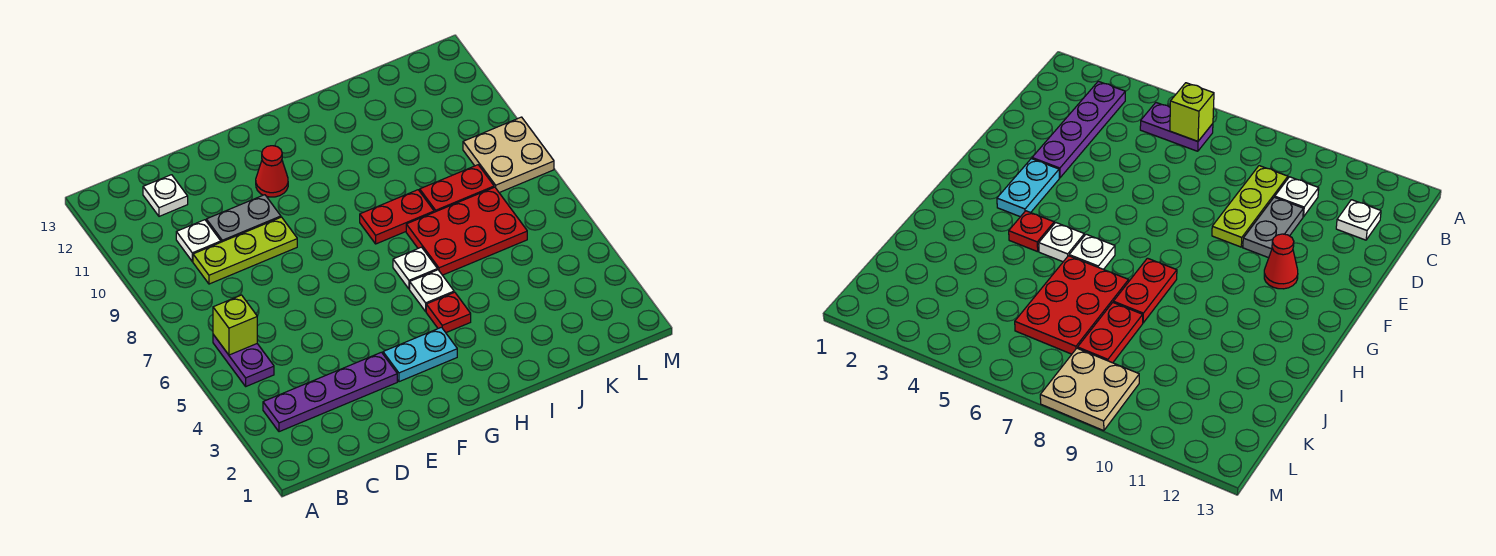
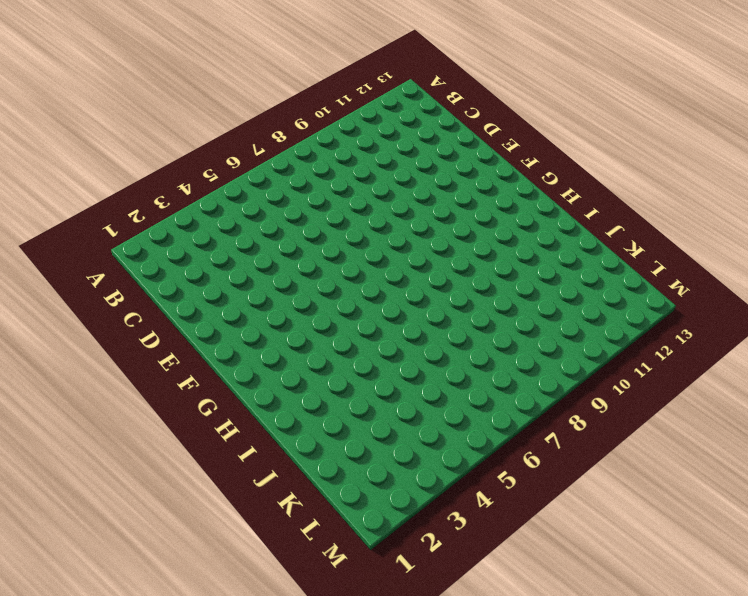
none -> purple plate B3:E3 level 1
none -> purple plate B5:B6 level 1
none -> lime plate C9:E9 level 1

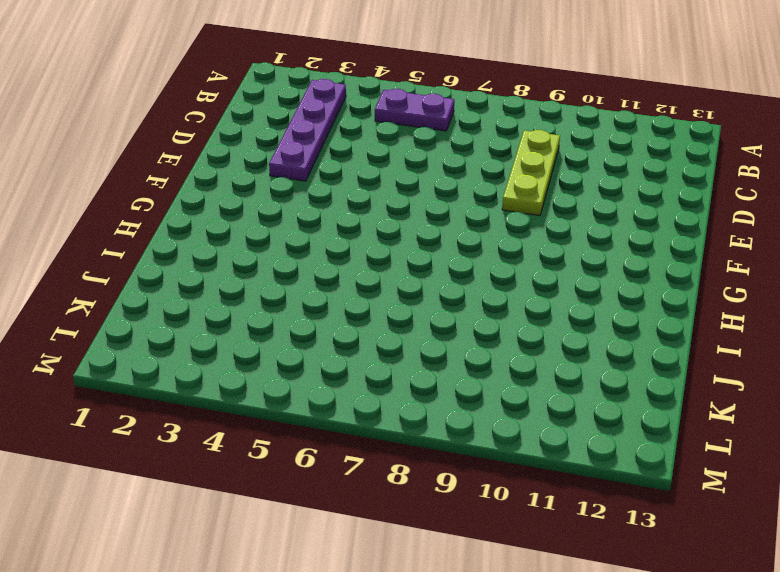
none -> white plate C10 level 1
none -> white plate C12 level 1
none -> grey plate D10:E10 level 1

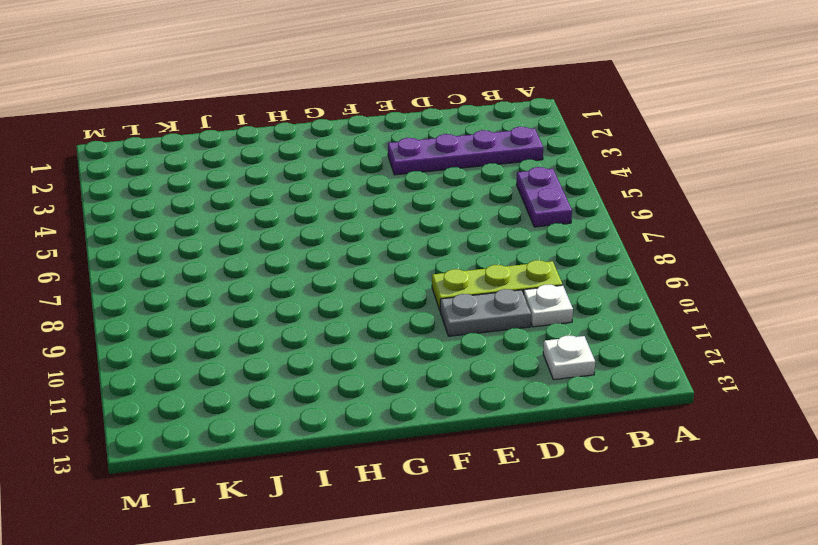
none -> cyan plate F3:G3 level 1
none -> red cone F11 level 1
none -> red plate H4 level 1

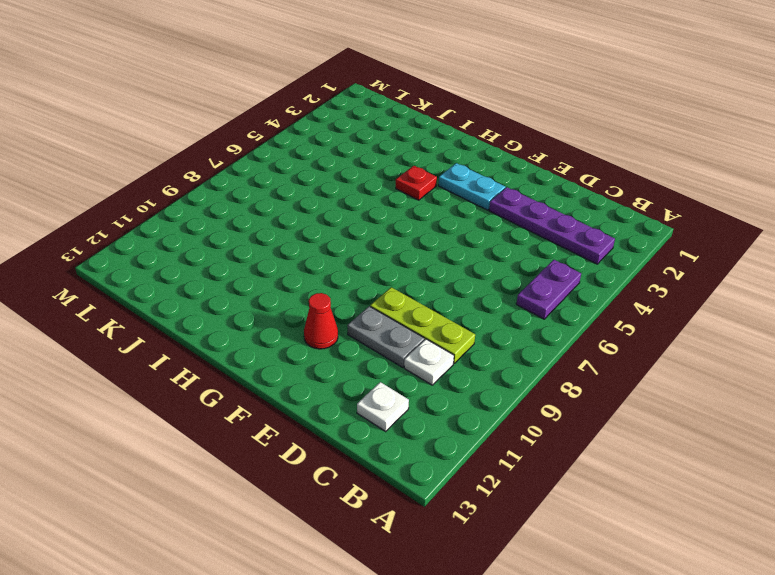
none -> white plate H5 level 1
none -> white plate H6 level 1
none -> red plate H8:I8 level 1

